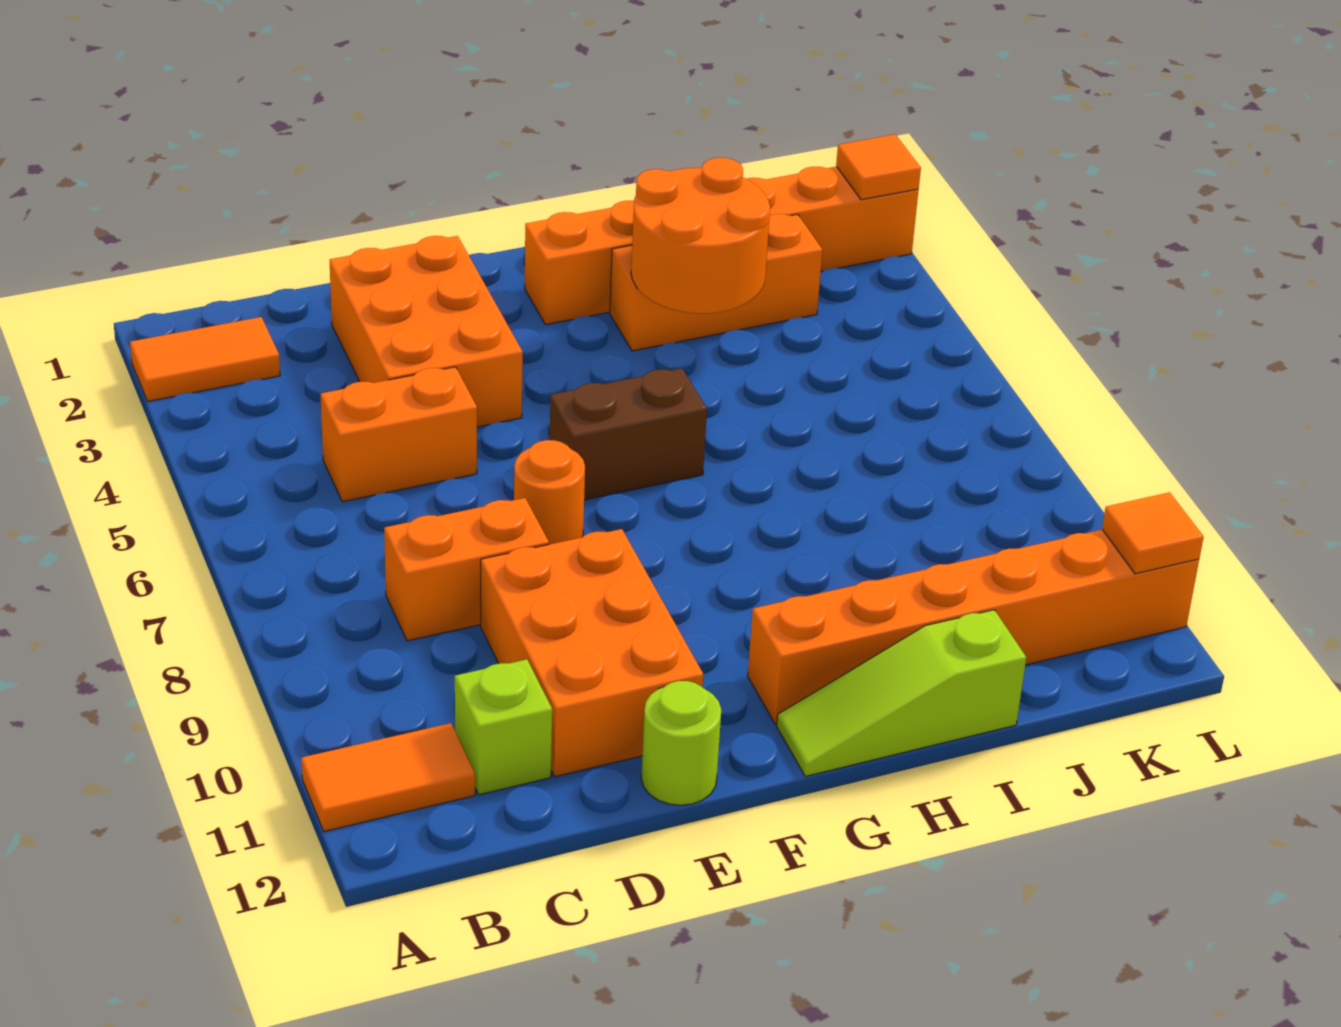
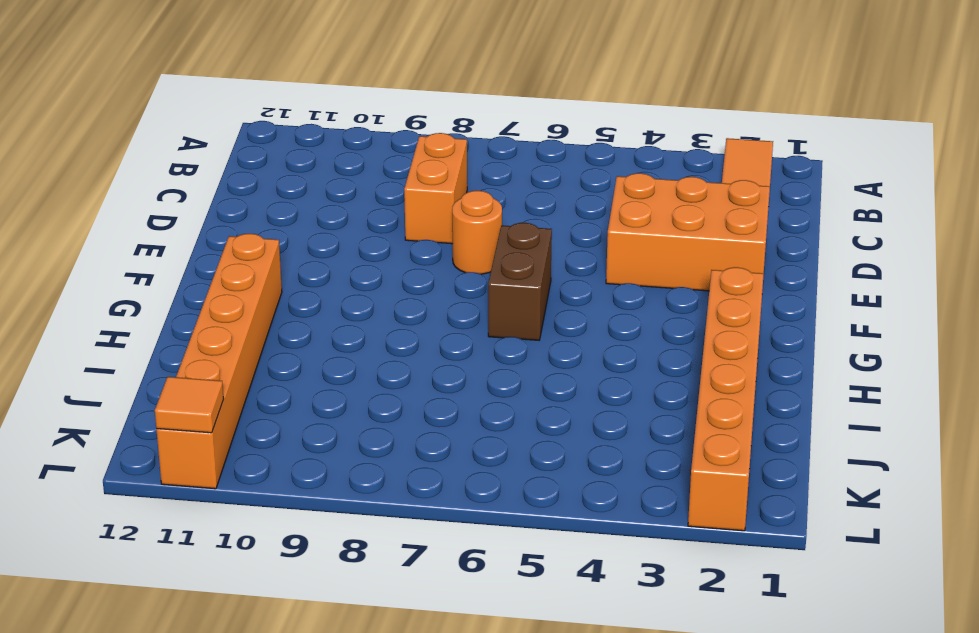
none -> orange tile A11:B11 level 1
none -> orange brick C5:D5 level 1
none -> lime brick C11 level 1

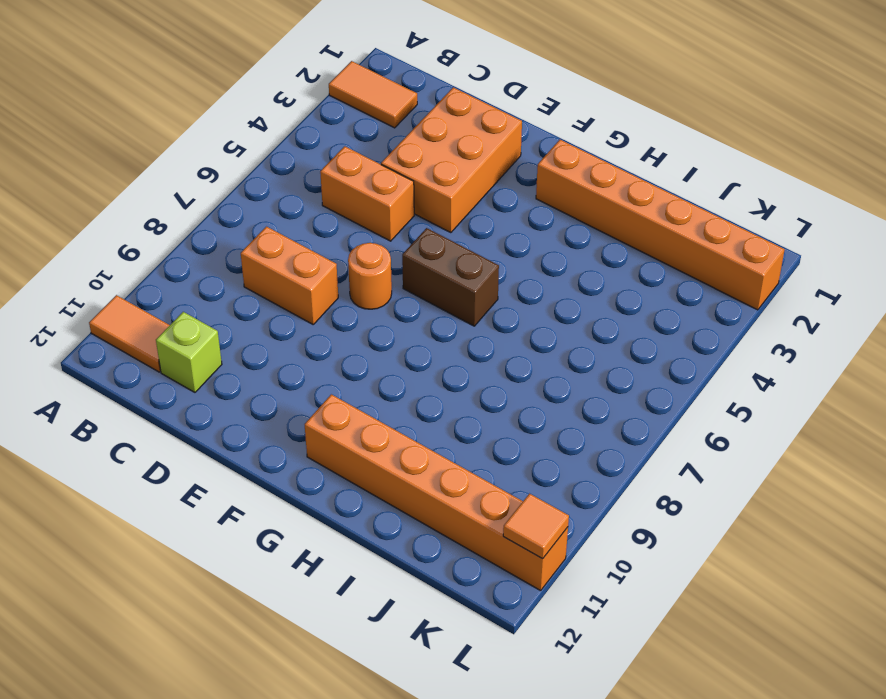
none -> orange brick D9:E11 level 1
none -> lime round brick E12 level 1
none -> lime slope G12:I12 level 1 top I

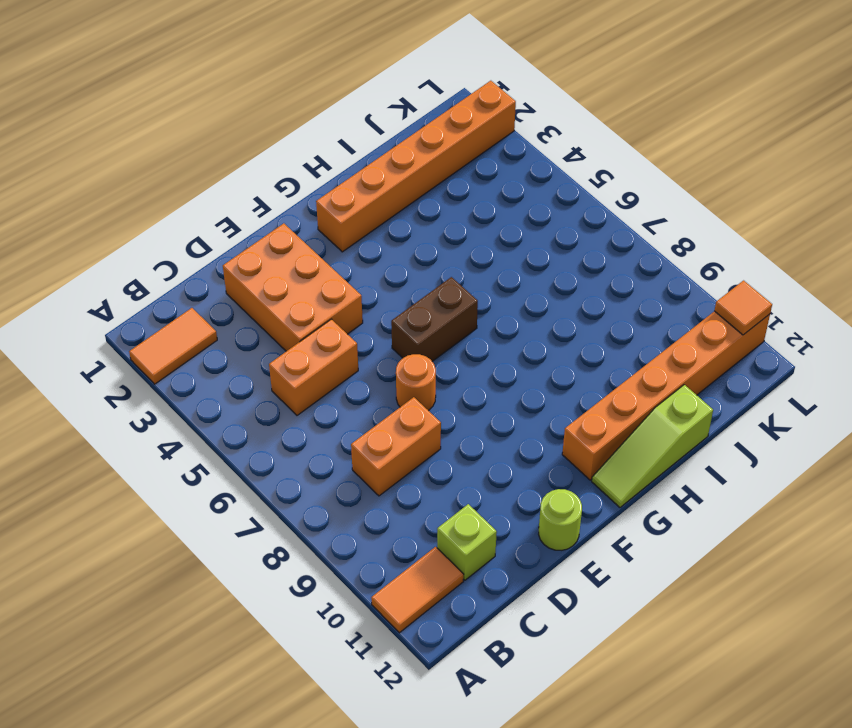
none -> orange brick D9:E11 level 1
none -> orange brick H3:J3 level 1
none -> orange round brick H3:I4 level 2

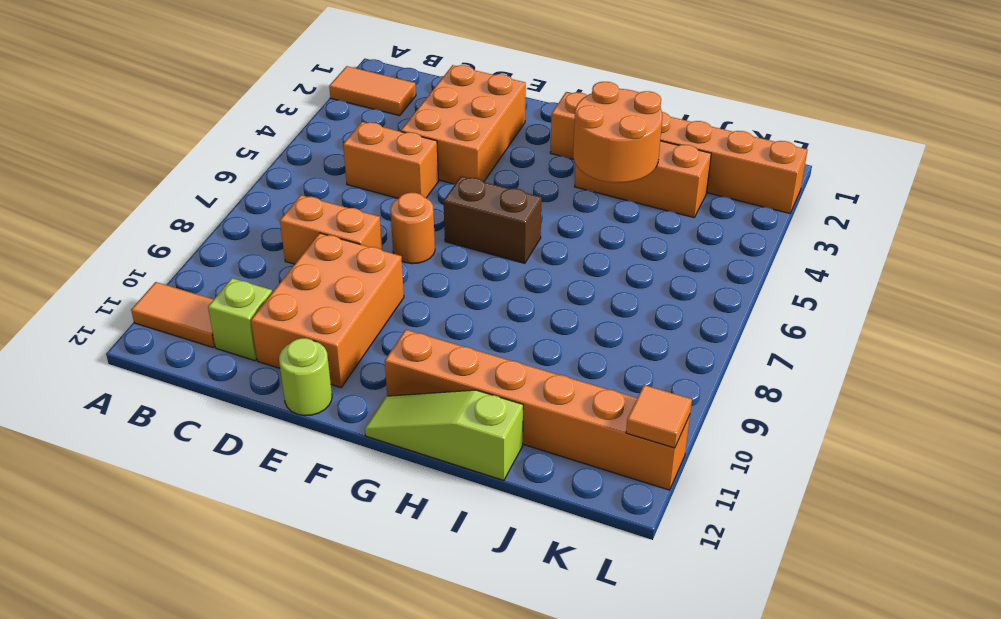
none -> orange tile L2 level 2

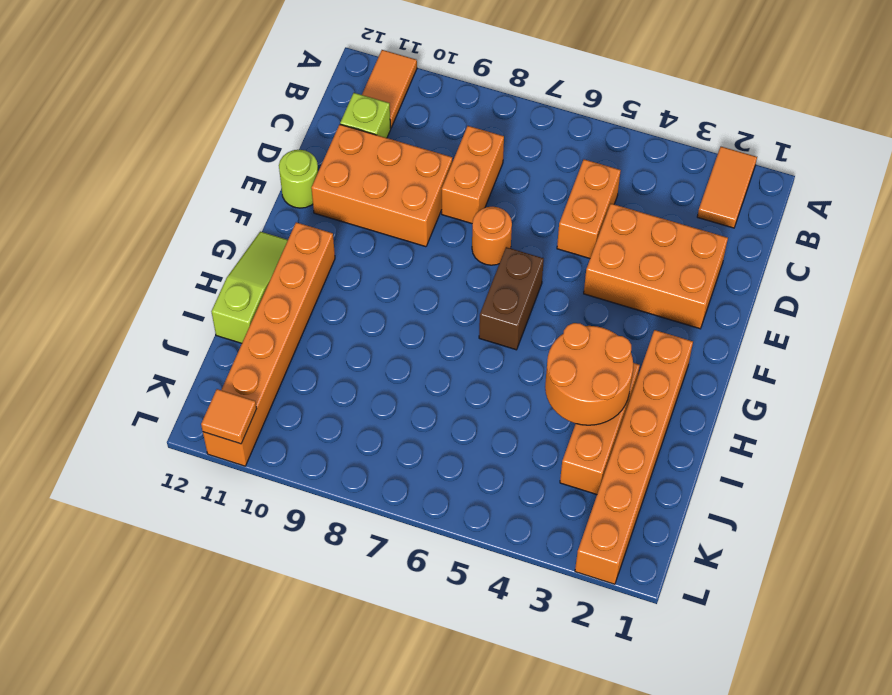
none -> orange tile L2 level 2

